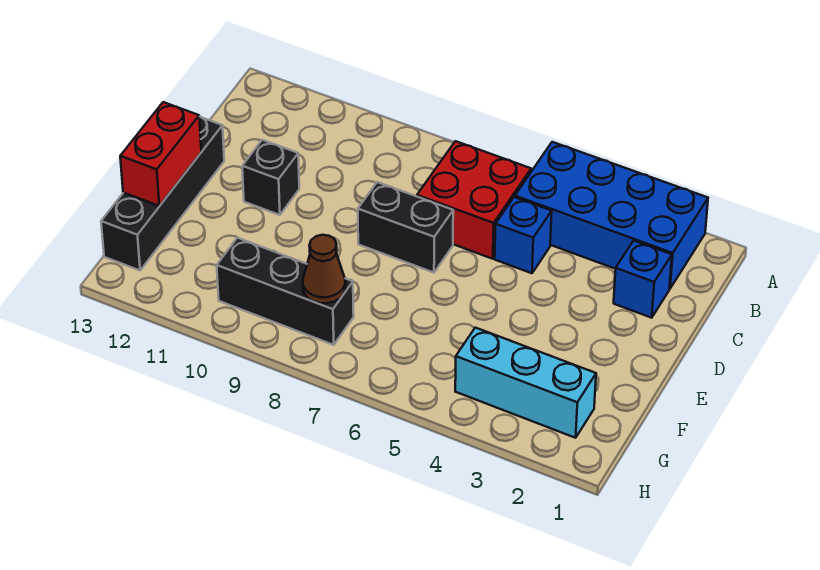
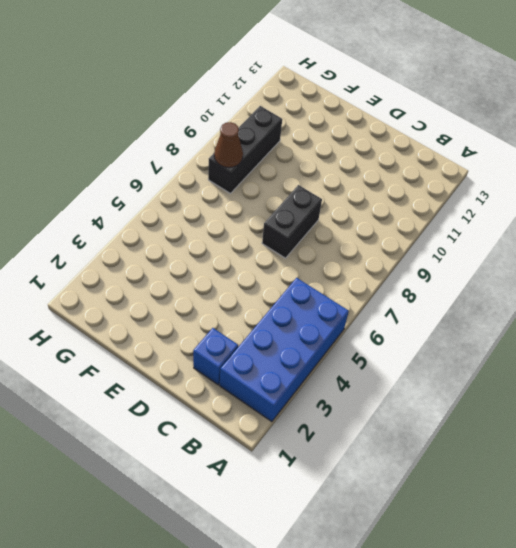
none -> red brick B6:C7 level 1
none -> blue brick C5 level 1

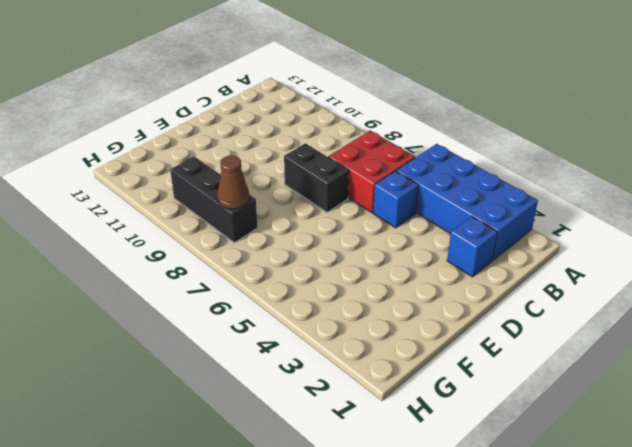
none -> black brick D11 level 1
none -> black brick D13:G13 level 1

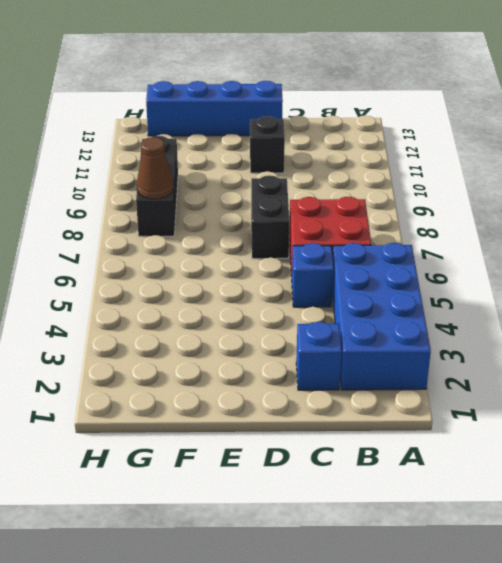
blue brick D13:G13 level 1 -> black brick D13:G13 level 1
none -> cyan brick G2:G4 level 1
none -> red brick E13:F13 level 2

